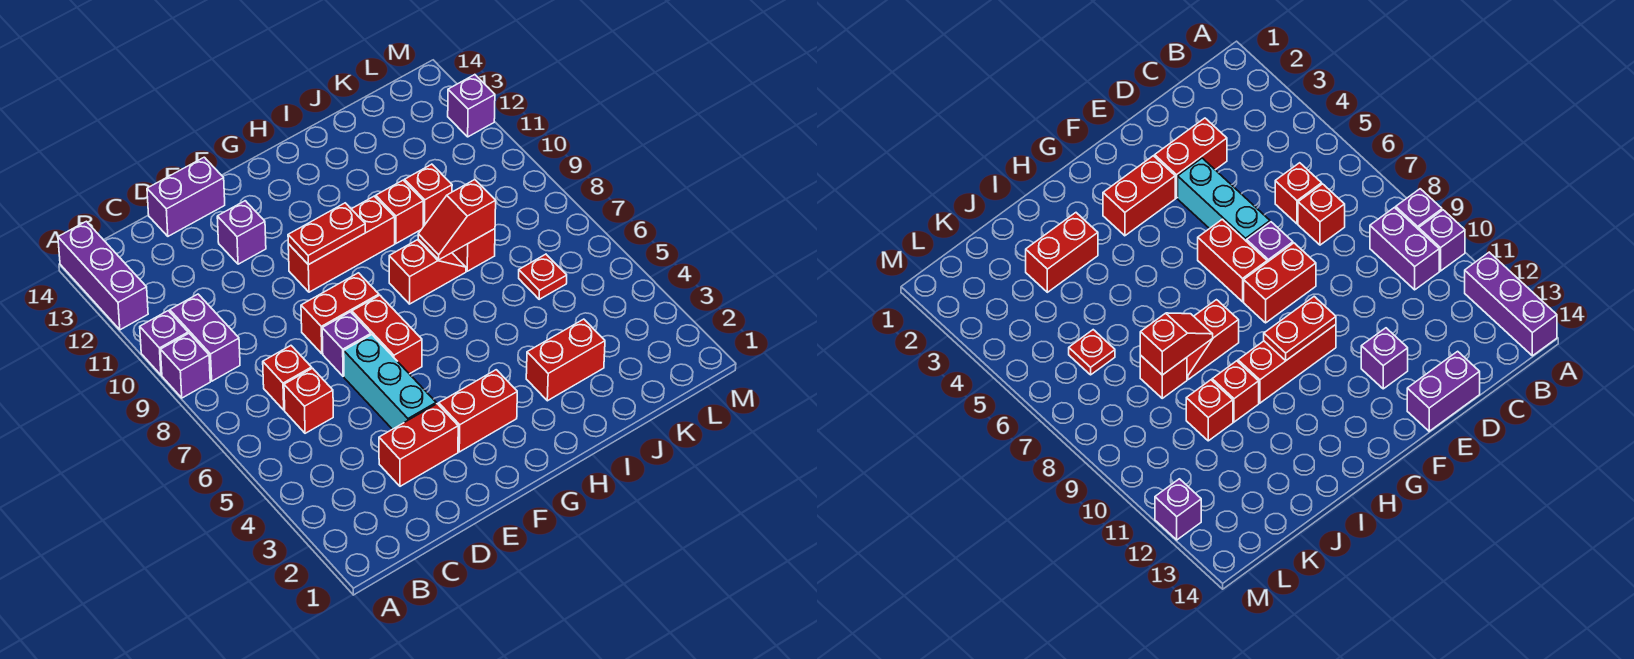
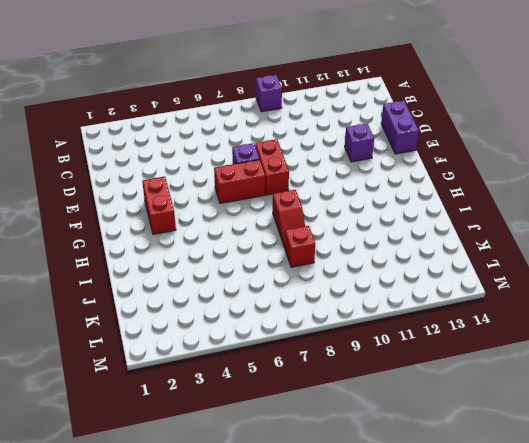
none -> purple brick A10 level 1
none -> purple brick A12:A14 level 1
none -> purple brick B9:B10 level 1

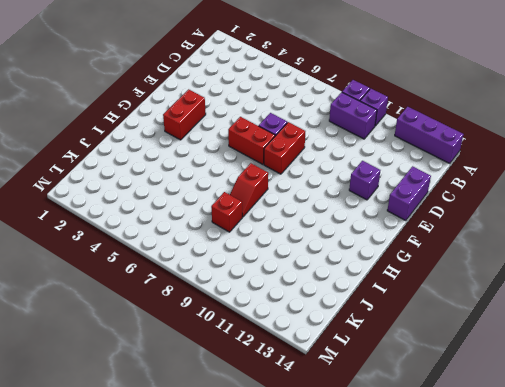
none -> red brick C6 level 1
none -> red brick C7 level 1
none -> red brick D3:E3 level 1

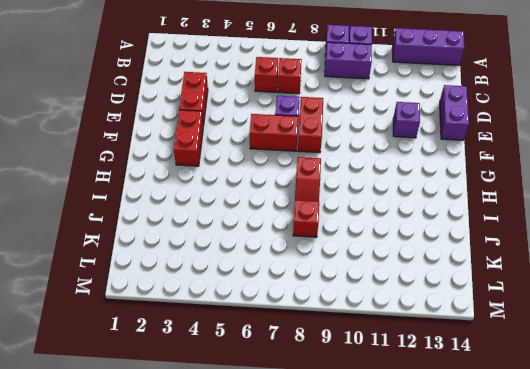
none -> cyan brick E4:E6 level 1
none -> red brick F10:H10 level 1
none -> red brick I3:J3 level 1

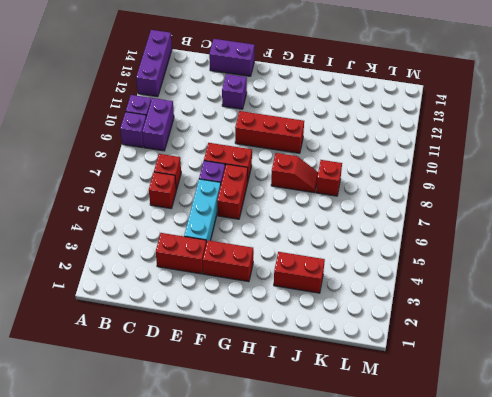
none -> red brick I10 level 1
none -> red brick J10 level 1
none -> red plate K6 level 1

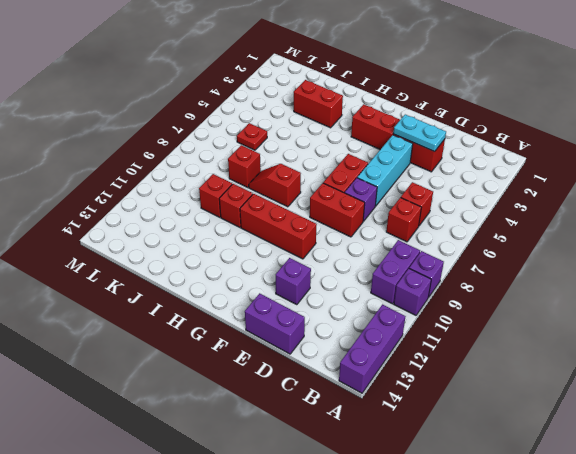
cyan plate D3:E3 level 2 -> none
none -> purple brick M12 level 1
none -> red plate F10:G10 level 2
none -> red slope I8:J8 level 2 top J

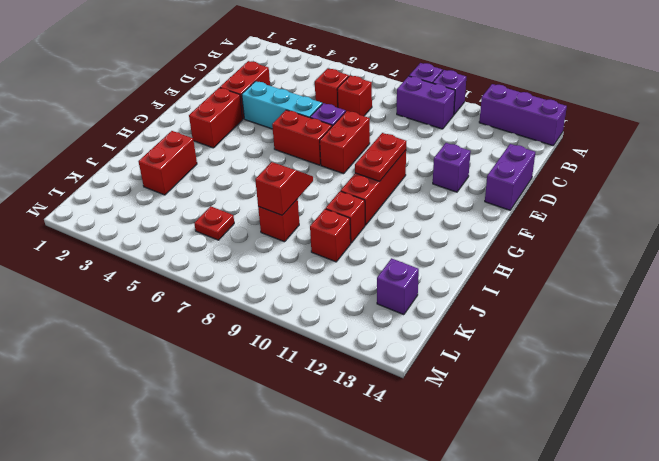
purple brick K13 level 1 -> purple brick M12 level 1
none -> red slope H8:I8 level 1 top H

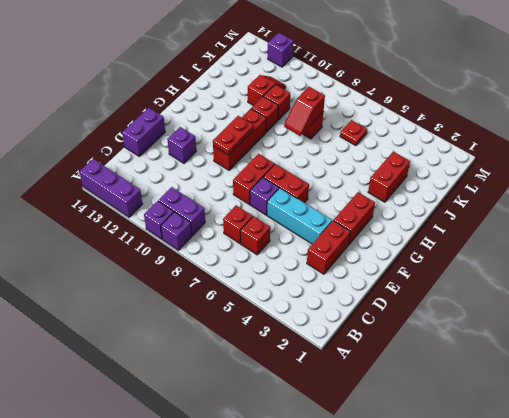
red slope J11:K11 level 1 top J -> red slope H8:I8 level 1 top H

